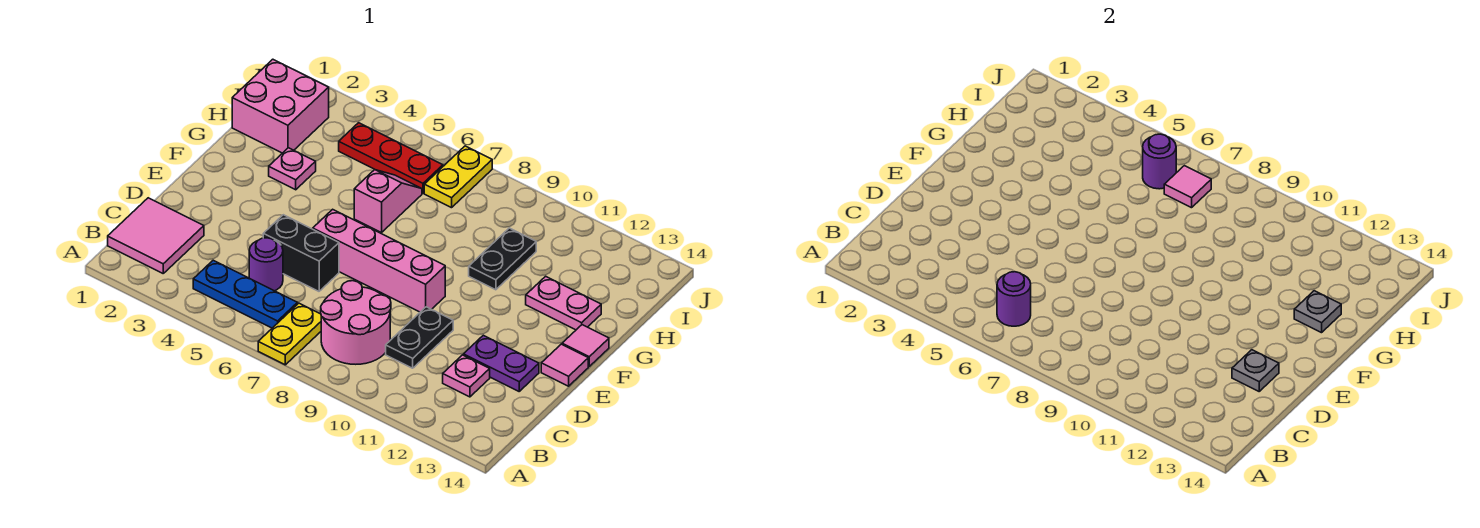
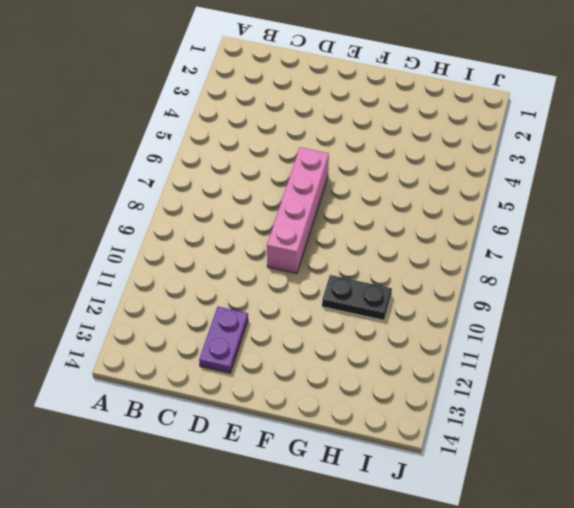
none -> yellow plate A7:B7 level 1
none -> pink tile B1:C2 level 1
none -> blue plate B4:B6 level 1

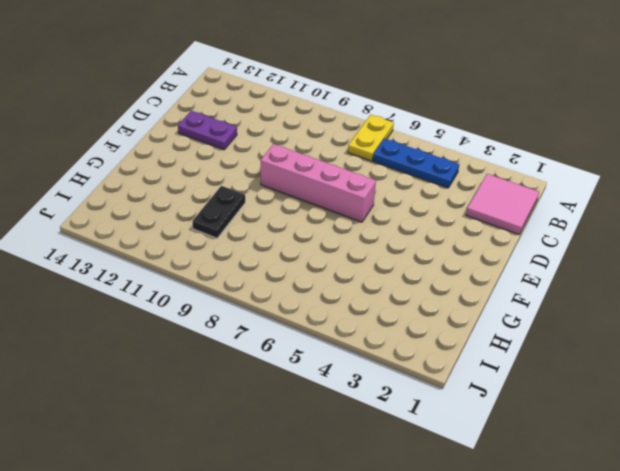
none -> pink round brick B8:C9 level 1
none -> purple round brick C5 level 1
none -> black plate C10:D10 level 1

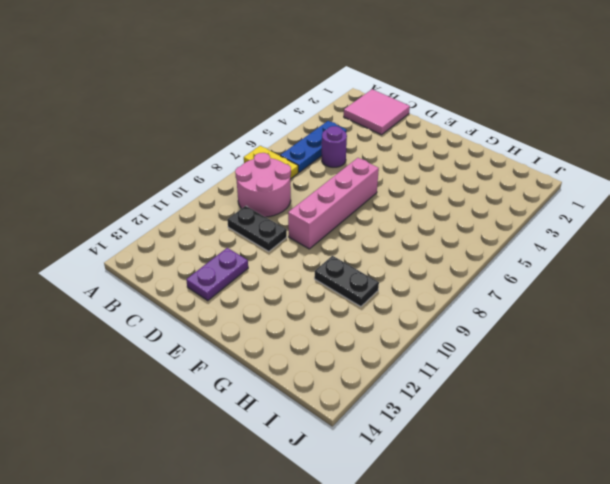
none -> pink plate C12 level 1
none -> black brick D5:D6 level 1
none -> pink tile E14 level 1

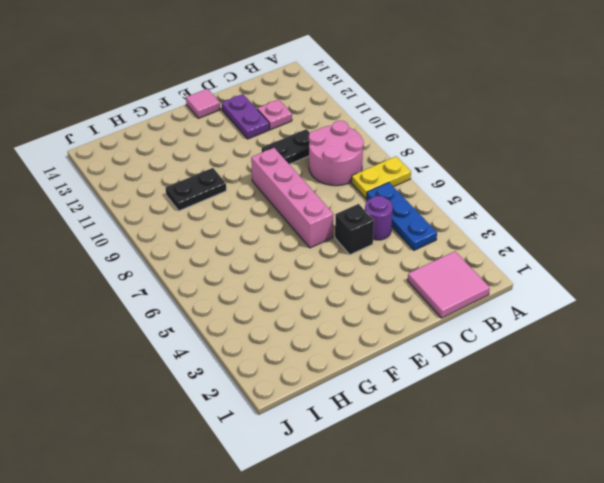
black brick D5 level 1 -> black brick D5:D6 level 1
none -> pink tile F14 level 1
none -> pink plate G3 level 1
none -> pink slope G6:H6 level 1 top G

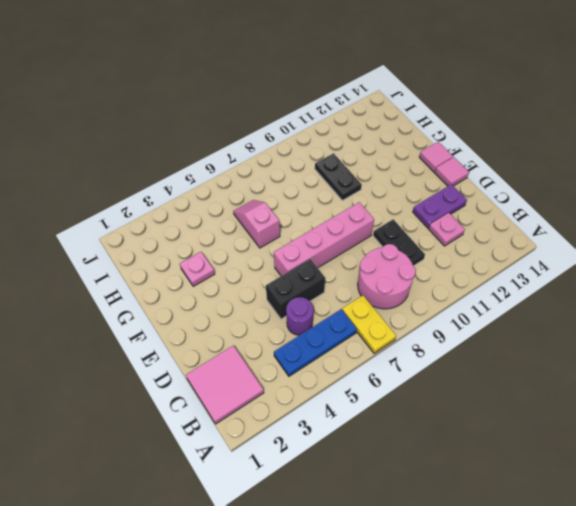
none -> pink plate G12:G13 level 1
none -> pink brick H1:I2 level 1
none -> red plate I4:I6 level 1

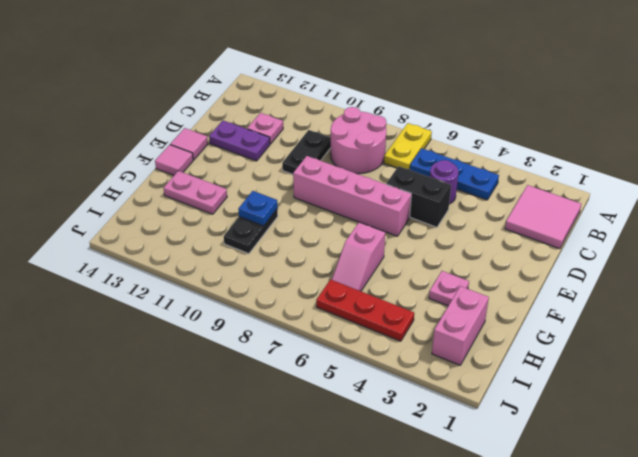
blue plate G10 level 2 -> none
pink brick H2:I2 level 1 -> pink brick H1:I2 level 1
none -> yellow plate I7:J7 level 1
none -> purple round brick B6 level 2
none -> grey plate D13 level 2

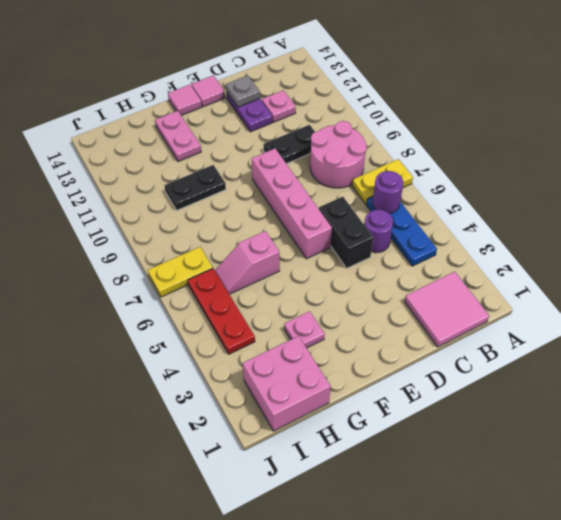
none -> grey plate G13 level 2
none -> purple round brick I6 level 2
none -> pink tile I7 level 2

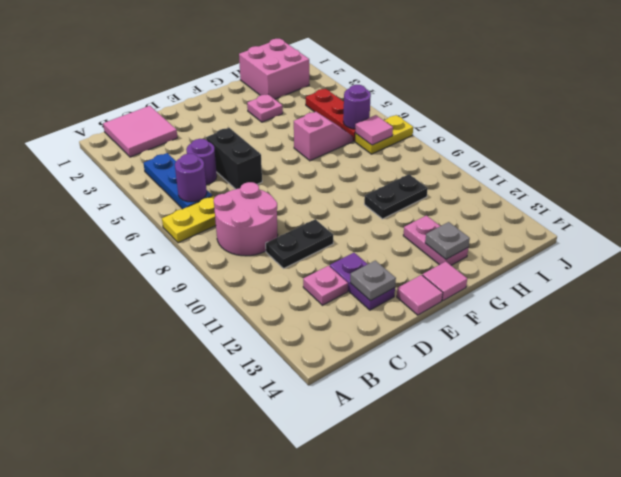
none -> pink brick E6:E9 level 1

